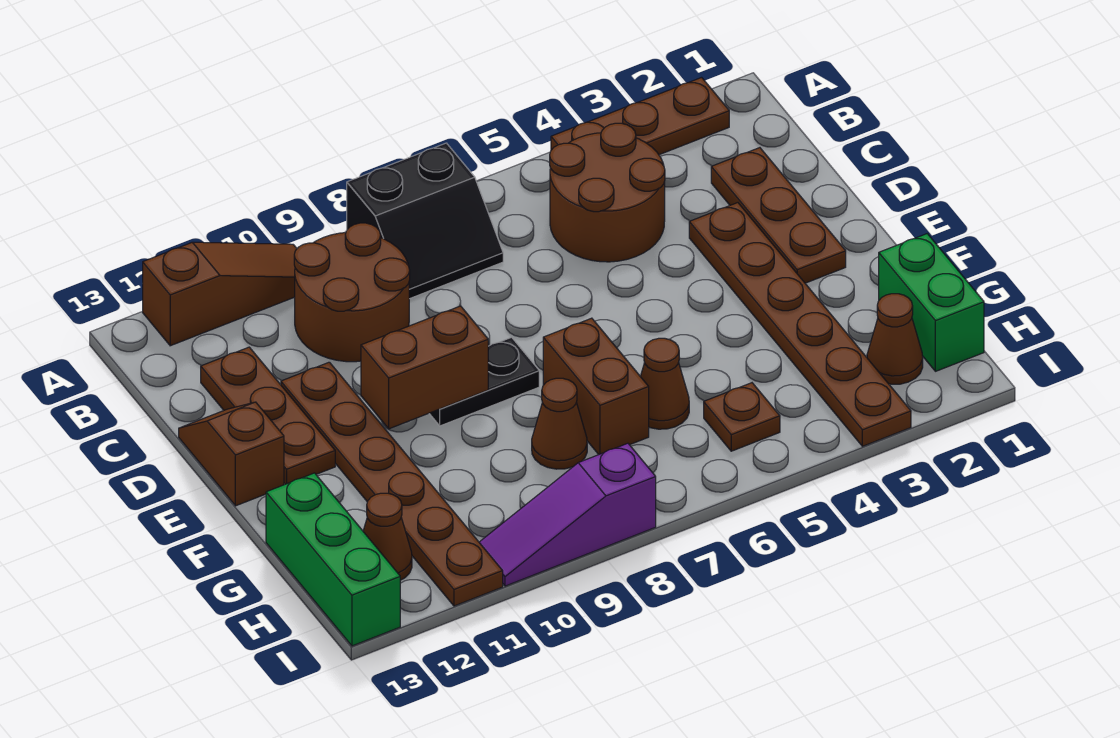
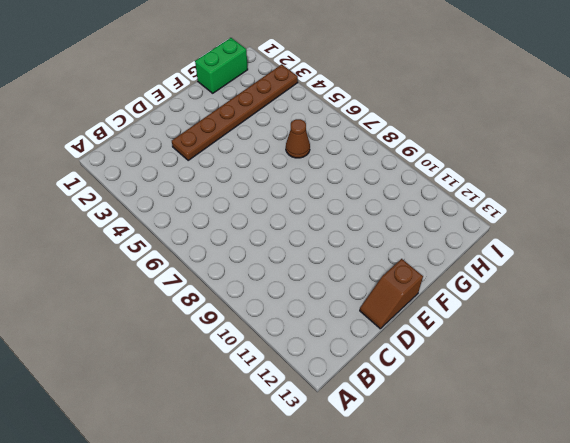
none -> brown plate A2:A4 level 1
none -> black slope A7:B8 level 1 top A
none -> brown slope A10:A12 level 1 top 12

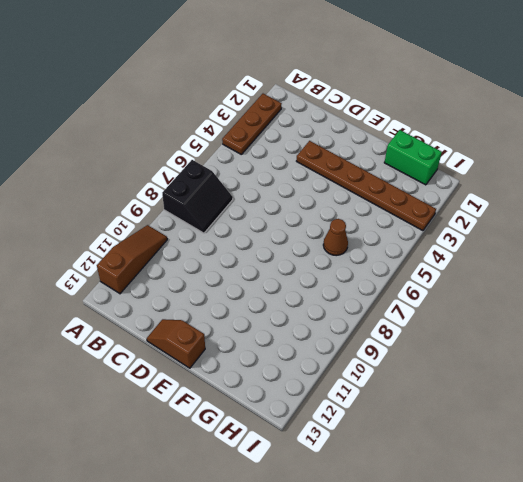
none -> brown round brick B4:C5 level 1
none -> brown round brick B9:C10 level 1
none -> brown plate C2:E2 level 1

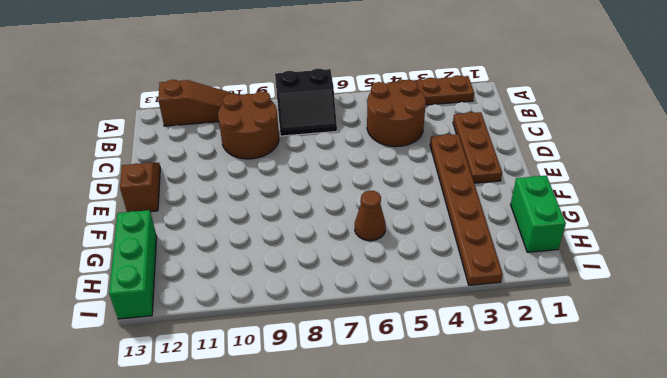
none -> brown plate C12:E12 level 1
none -> brown plate D11:I11 level 1
none -> black plate E8:E9 level 1

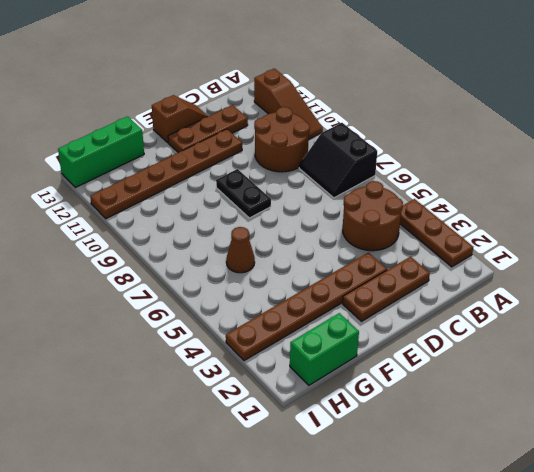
none -> brown brick F7:G7 level 1
none -> brown cone G8 level 1
none -> brown cone H2 level 1

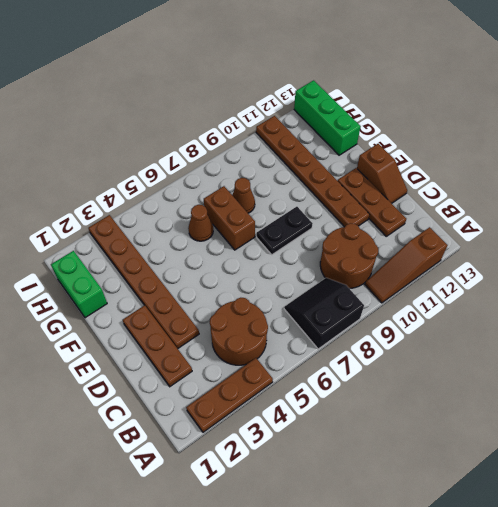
none -> brown cone H2 level 1
none -> brown plate H5 level 1
none -> brown cone H12 level 1

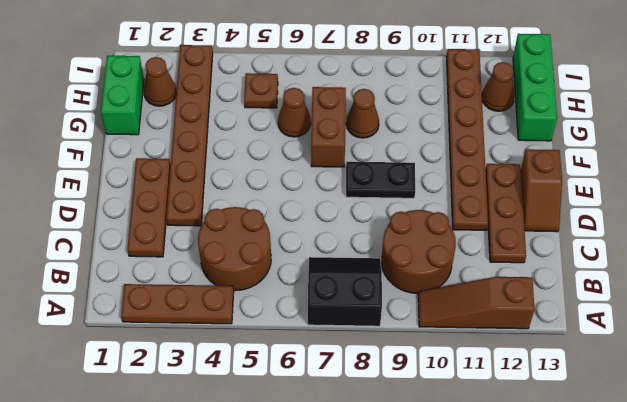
none -> purple slope I8:I10 level 1 top 8
none -> brown brick E9:E10 level 2

